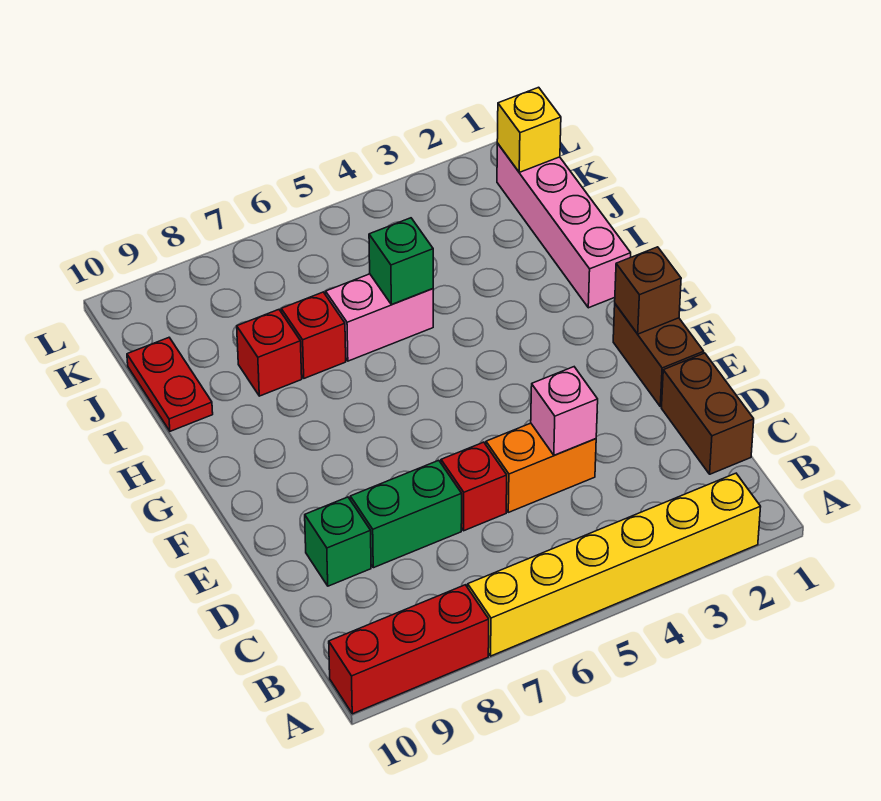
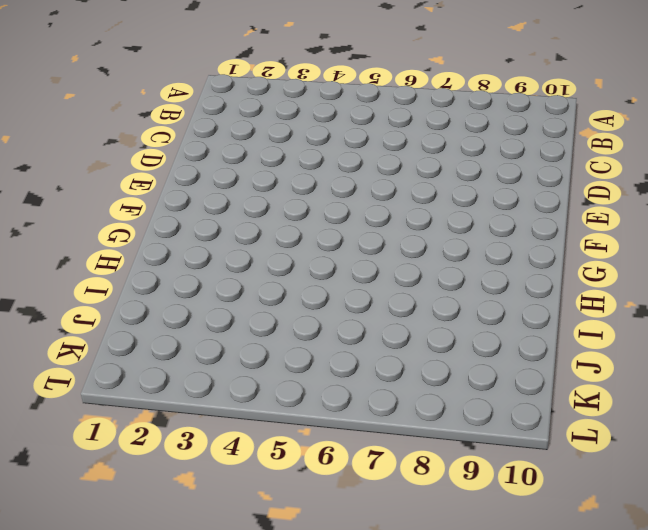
none -> yellow brick A2:A7 level 1
none -> red brick A8:A10 level 1
none -> brown brick C1:D1 level 1

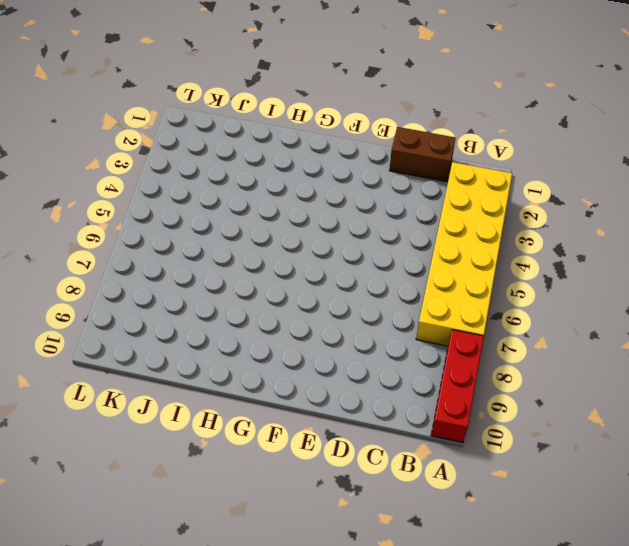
yellow brick A2:B7 level 1 -> yellow brick A2:A7 level 1
none -> orange brick D4:D5 level 1
none -> red brick D6 level 1
none -> green brick D7:D8 level 1

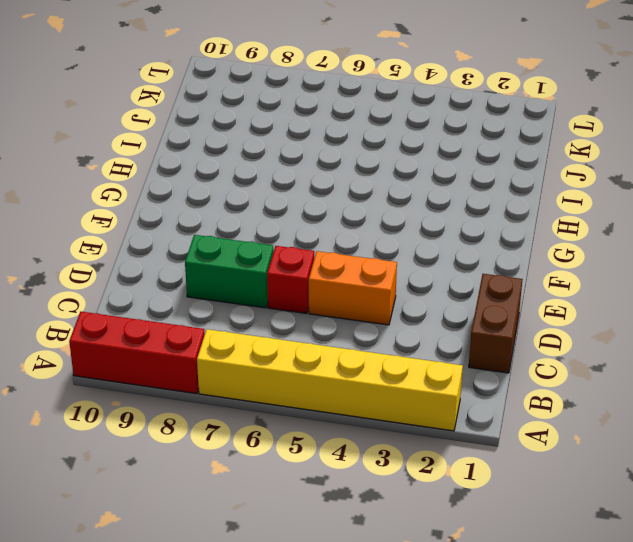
none -> green brick D9 level 1
none -> brown brick E1:F1 level 1
none -> pink brick H1:K1 level 1

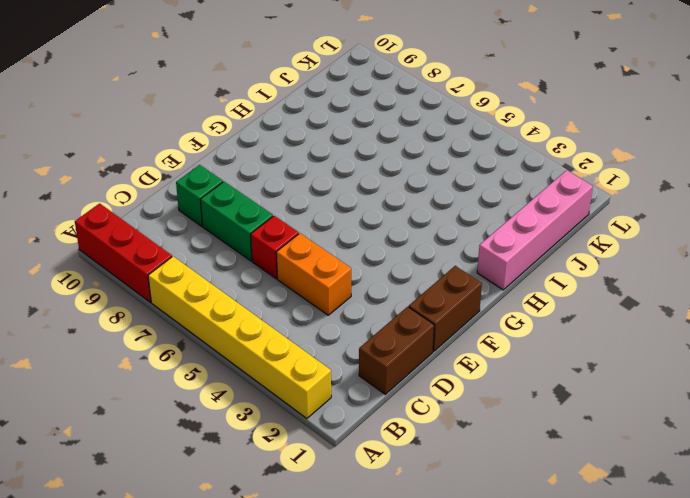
none -> pink brick I5:I6 level 1
none -> red brick I7 level 1
none -> red brick I8 level 1

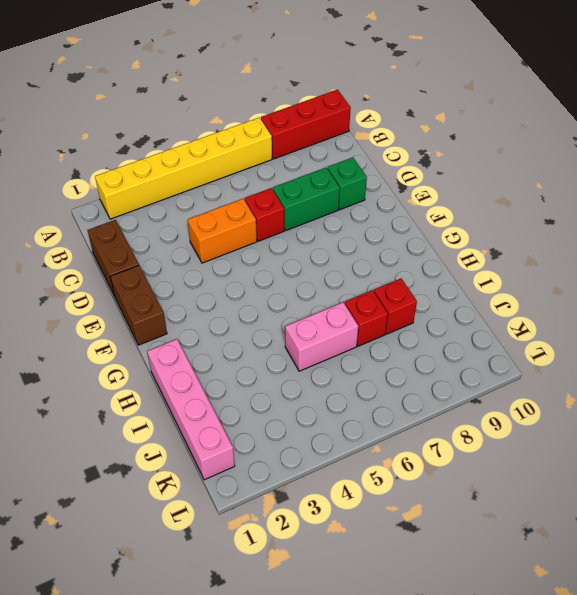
none -> red plate I10:J10 level 1
none -> pink brick D4 level 2
none -> brown brick F1 level 2

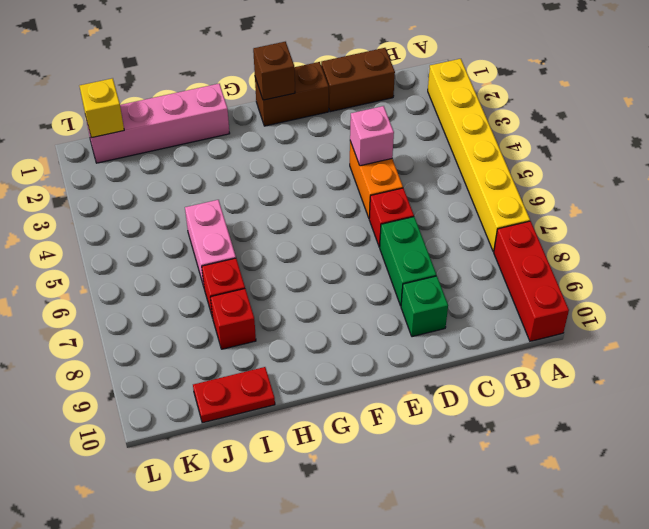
none -> green brick I5 level 2

